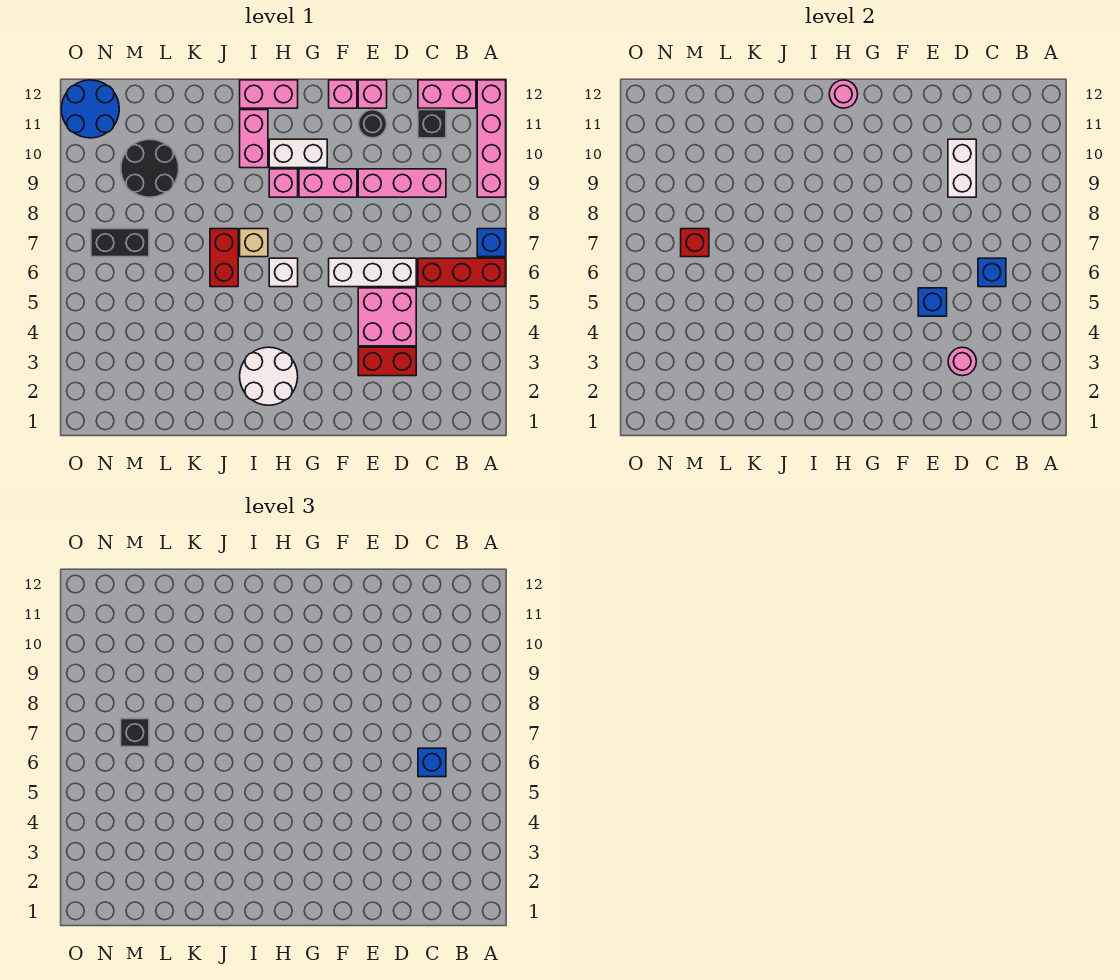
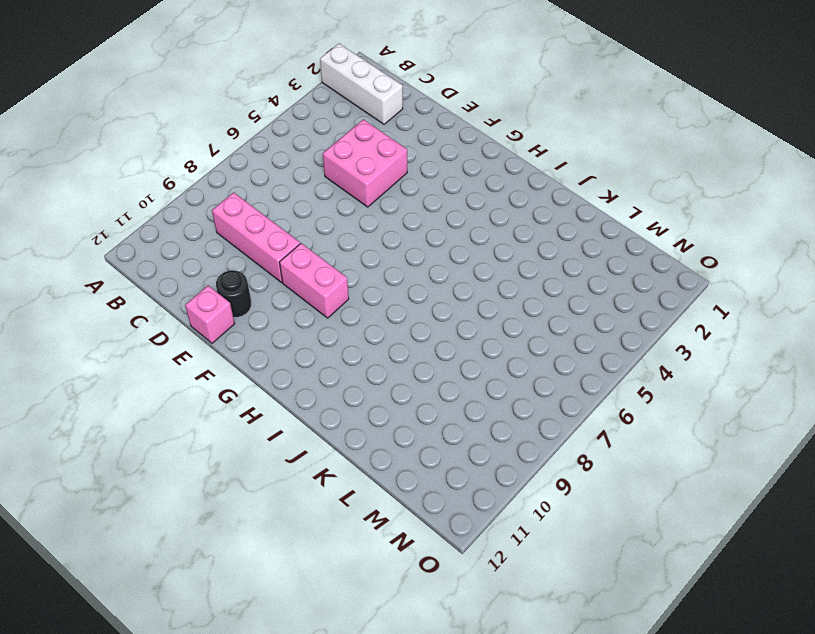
white brick A2:C2 level 1 -> white brick D6:F6 level 1
none -> red brick A6:C6 level 1
none -> blue brick A7 level 1
none -> pink brick A9:A12 level 1
none -> pink brick B12:C12 level 1

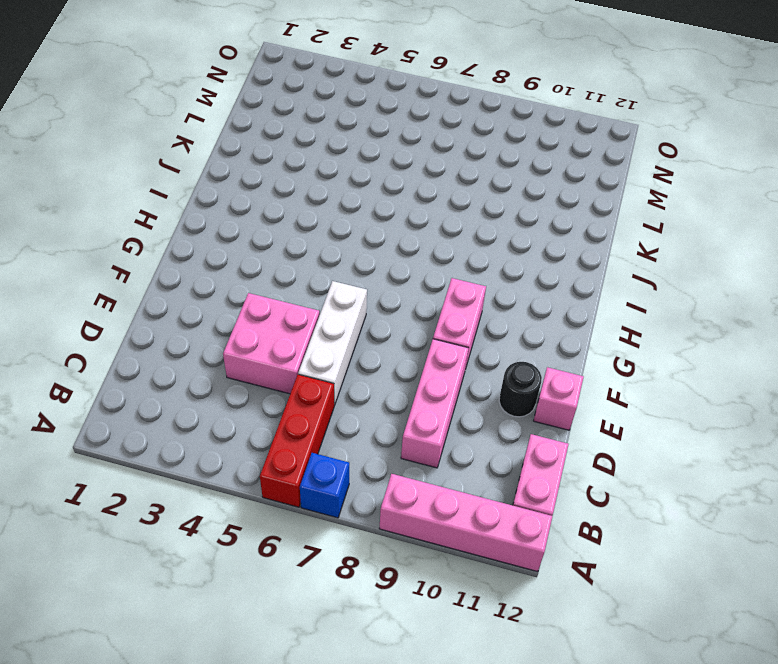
none -> black brick C11 level 1
none -> red brick D3:E3 level 1
none -> pink brick F12 level 1
none -> white brick G10:H10 level 1

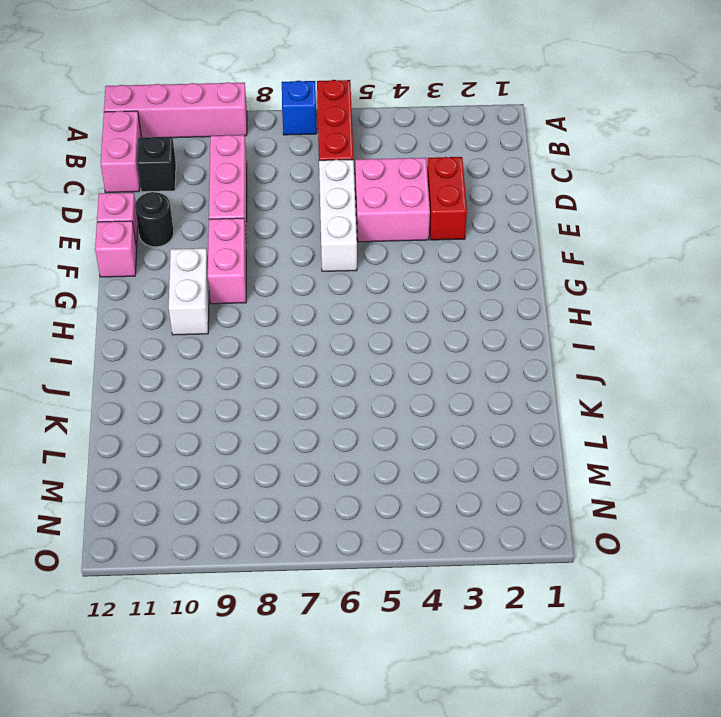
none -> white round brick H2:I3 level 1
none -> white brick H6 level 1
none -> pink brick H9 level 1
none -> pink brick H12:I12 level 1

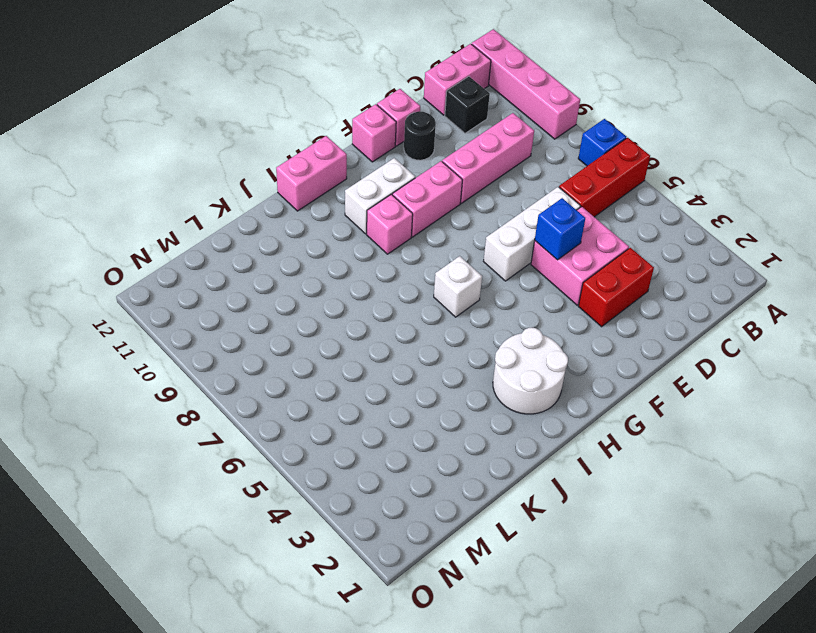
none -> tan brick I7 level 1
none -> pink brick I10:I11 level 1
none -> red brick J6:J7 level 1
none -> black round brick L9:M10 level 1

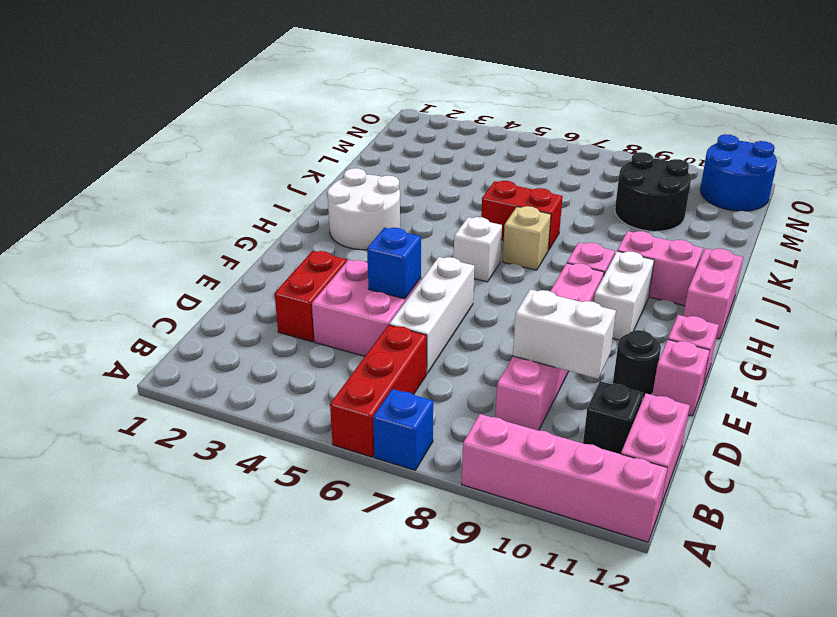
none -> black brick M7:N7 level 1
none -> blue brick C6 level 2
none -> pink round brick D3 level 2
none -> pink round brick H12 level 2

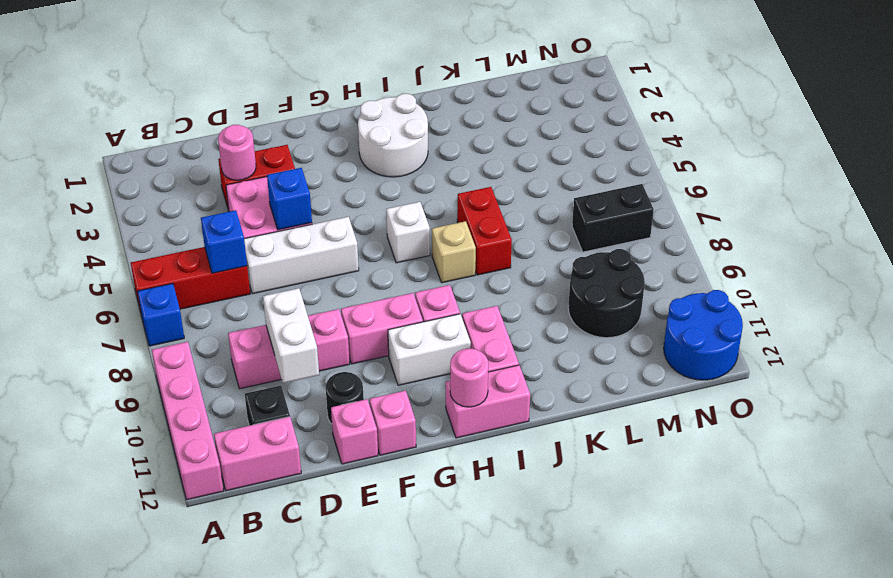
none -> red brick M7 level 2
none -> blue brick C6 level 3
none -> black brick M7 level 3

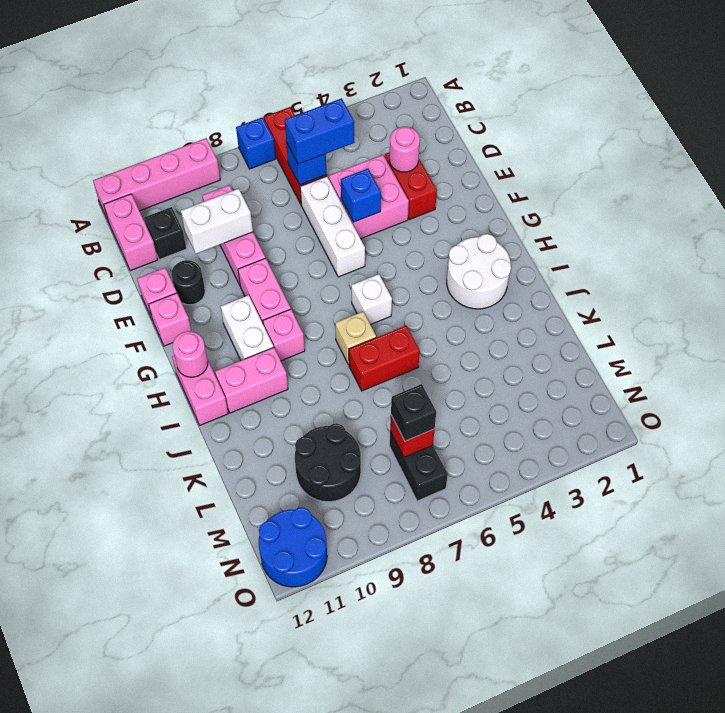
blue brick C5:C6 level 3 -> blue brick C6 level 3

